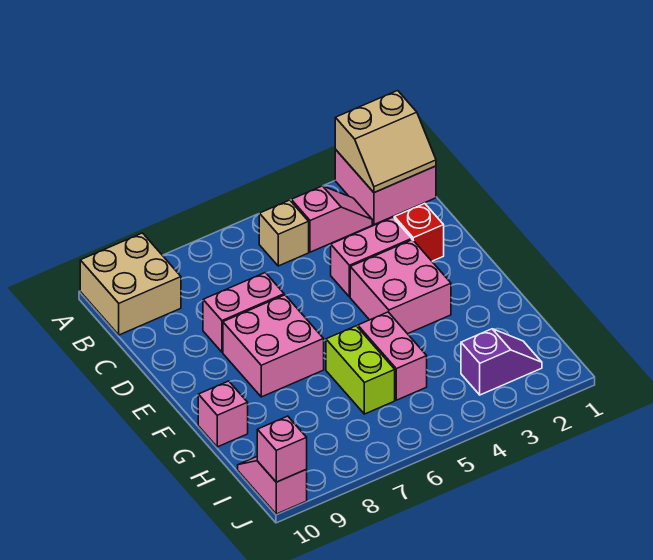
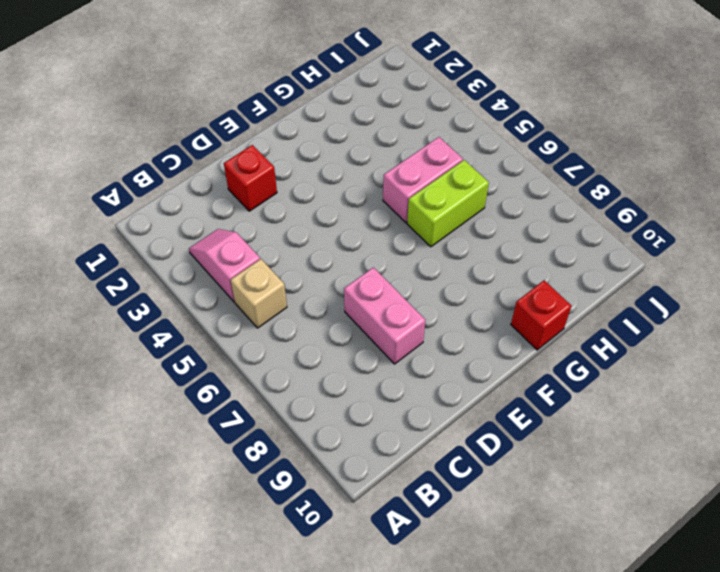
red brick G10 level 1 -> pink brick G10 level 1
none -> pink brick A1:B2 level 1
none -> tan brick A9:B10 level 1
none -> pink brick D3:D4 level 1

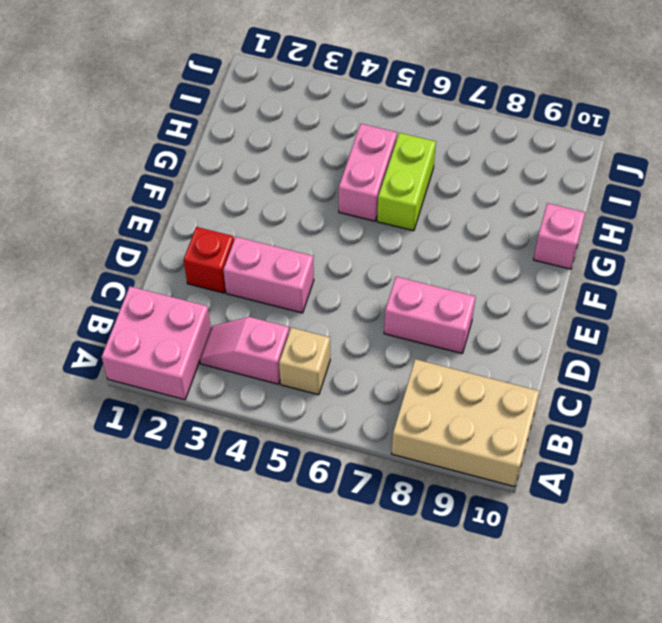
tan brick A8:B10 level 1 -> tan brick A9:B10 level 1
none -> pink brick E3:F4 level 1
none -> pink brick E7:F8 level 1
none -> purple slope I2:I3 level 1 top 3

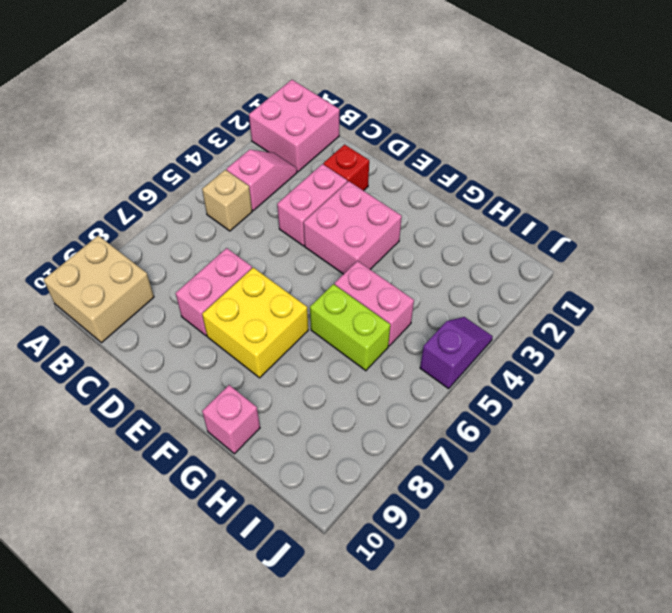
yellow brick E7:F8 level 1 -> pink brick E7:F8 level 1
purple slope J4:J5 level 1 top 5 -> purple slope I2:I3 level 1 top 3
none -> pink slope I10:J10 level 1 top J
none -> tan slope A1:B2 level 2 top A
none -> pink brick J10 level 2

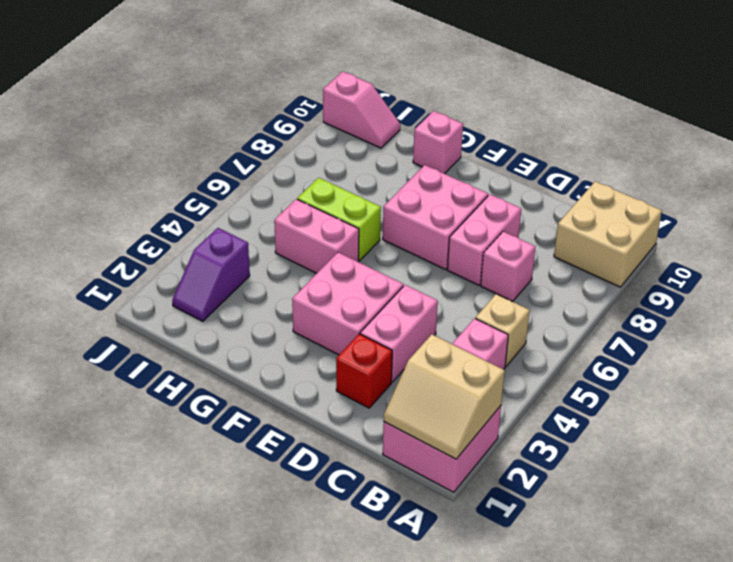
tan slope A1:B2 level 2 top 2 -> tan slope A1:B2 level 2 top A
pink brick C7 level 1 -> pink brick J10 level 2

